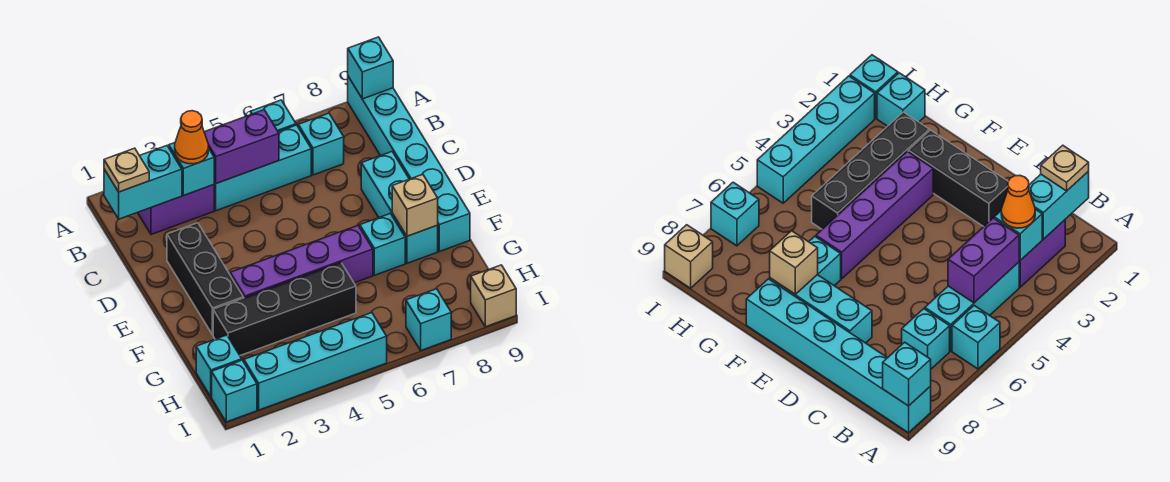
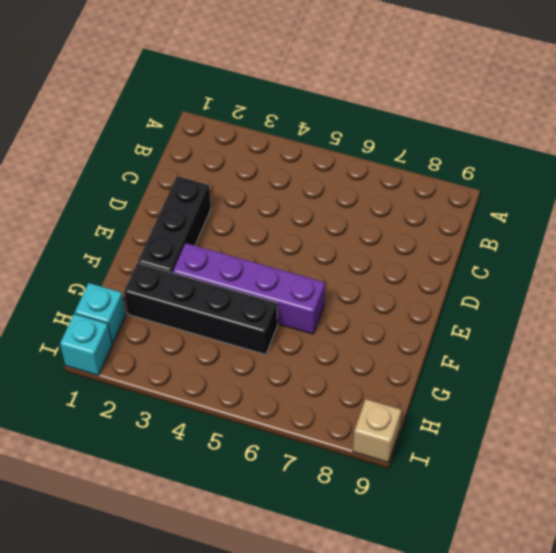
none -> cyan brick A6 level 1
none -> cyan brick A9:F9 level 1
none -> purple brick B2:B3 level 1

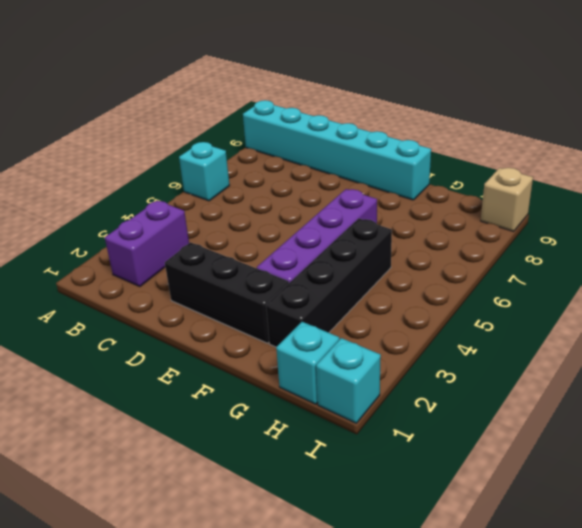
none -> cyan brick B4:B6 level 1
none -> cyan brick B7 level 1
none -> cyan brick D8:F8 level 1

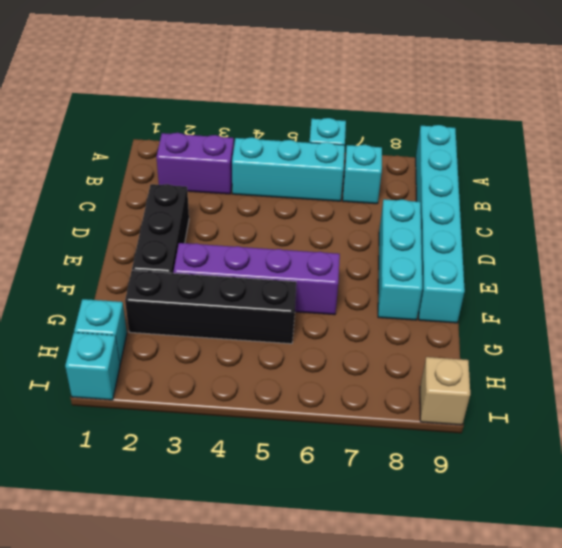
none -> cyan brick F7 level 1
none -> cyan brick I2:I5 level 1
none -> cyan brick I7 level 1

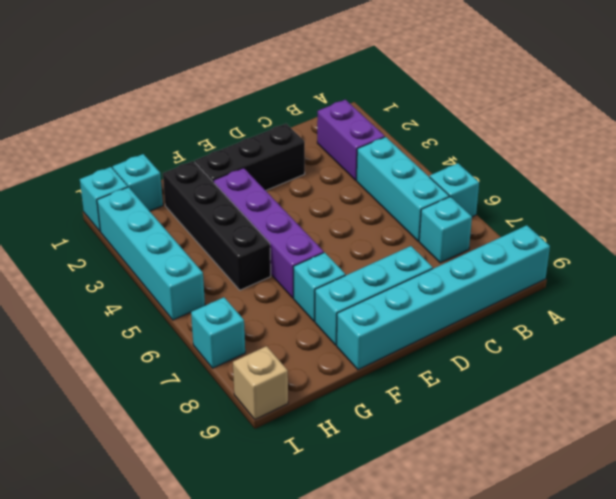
none -> cyan brick A9 level 2
none -> cyan brick B1:B2 level 2
none -> cyan brick B3 level 2

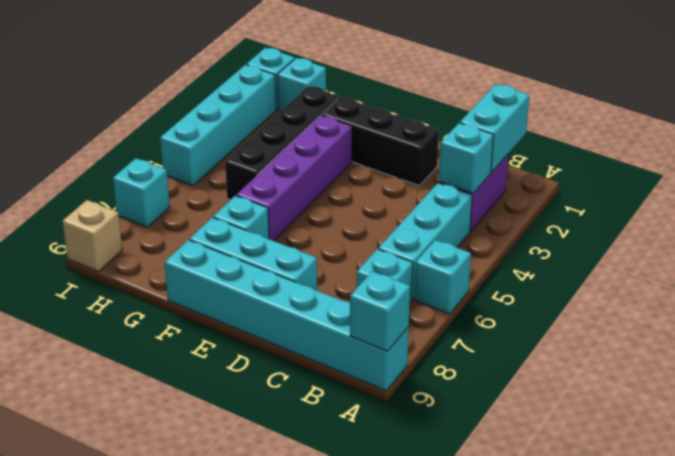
none -> purple brick B4:B5 level 2
none -> tan brick F8 level 2
none -> tan plate B1 level 3

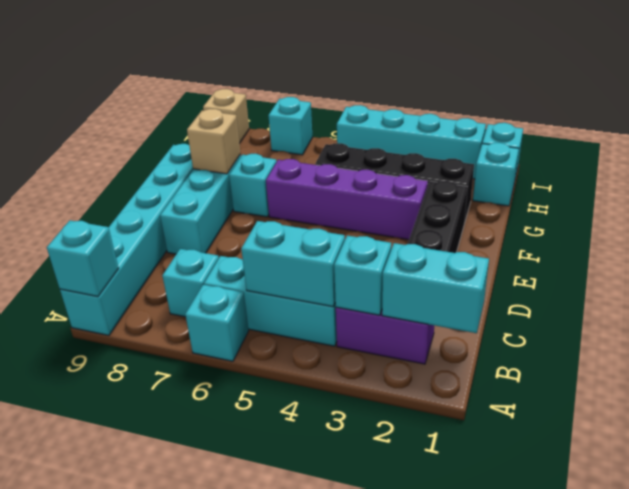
cyan brick B4:B5 level 2 -> purple brick B4:B5 level 2
none -> tan plate B1 level 3
none -> orange cone B3 level 3

